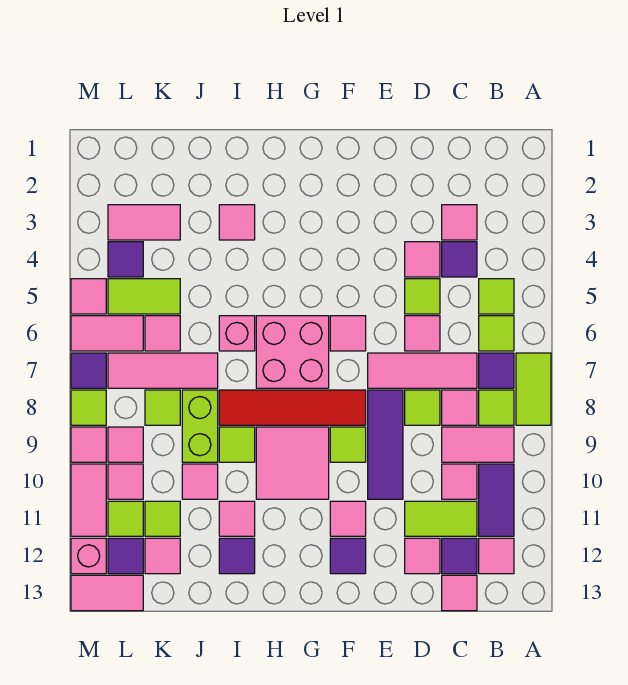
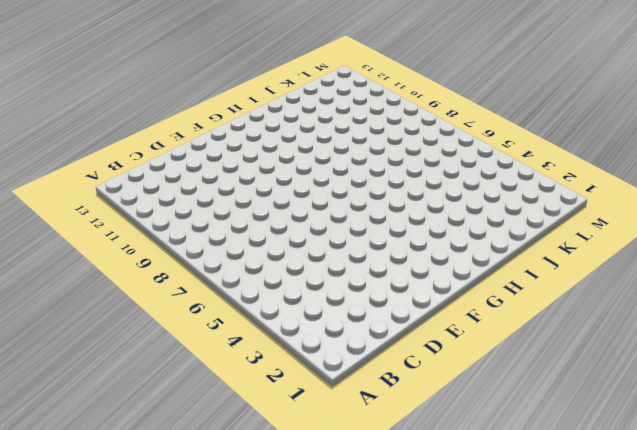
none -> lime tile A7:A8 level 1
none -> lime tile B5 level 1
none -> lime tile B6 level 1
none -> purple tile B7 level 1

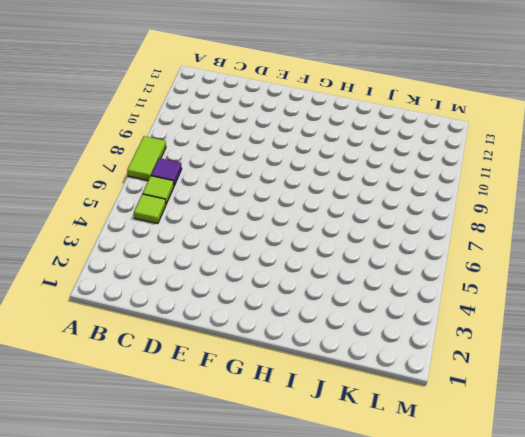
none -> lime tile B8 level 1
none -> pink tile B9:C9 level 1
none -> purple tile B10:B11 level 1
none -> pink tile B12 level 1

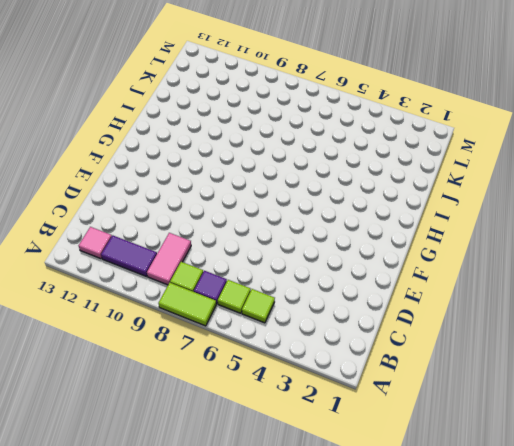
none -> pink tile C3 level 1
none -> purple tile C4 level 1
none -> pink tile C7:E7 level 1
none -> pink tile C8 level 1

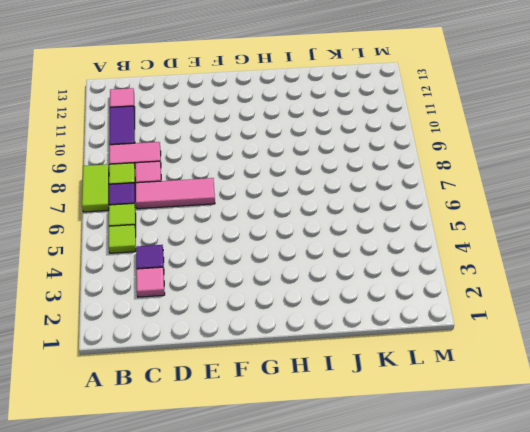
none -> pink tile C10 level 1
none -> lime tile C11:D11 level 1
none -> purple tile C12 level 1
none -> pink tile C13 level 1

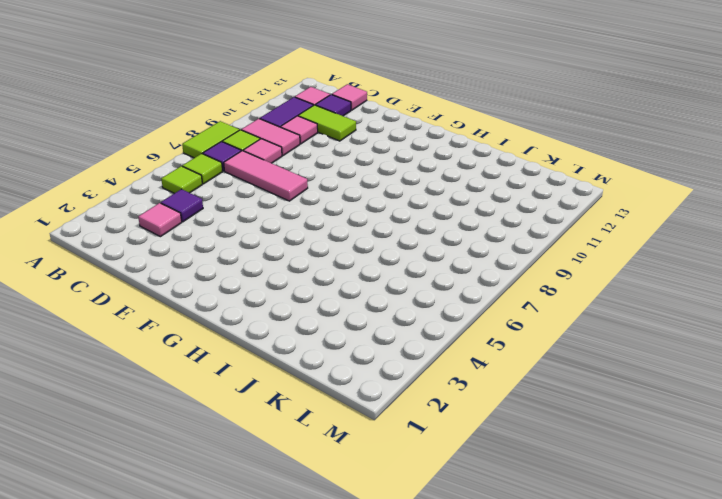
none -> pink tile D4 level 1
none -> lime tile D5 level 1
none -> pink tile D6 level 1
none -> lime tile D8 level 1

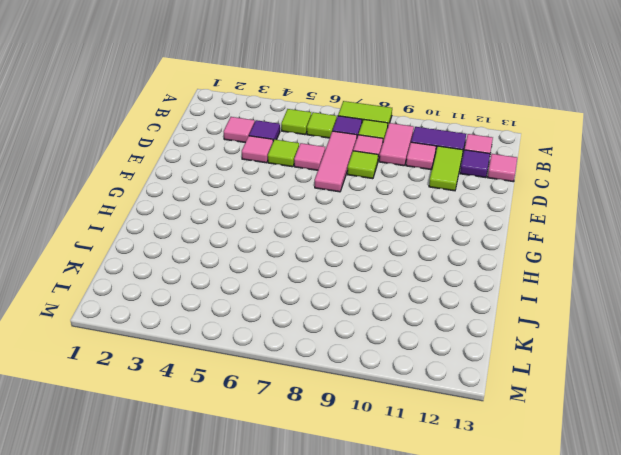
none -> pink tile D12 level 1
none -> purple tile E8:E10 level 1
none -> pink tile F6 level 1
none -> red tile F8:I8 level 1

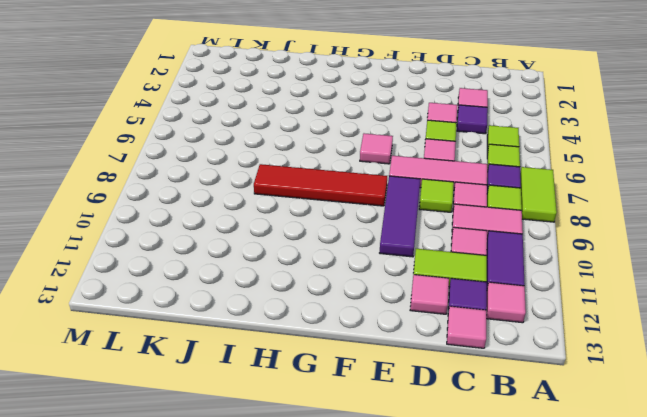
none -> lime tile F9 level 1
none -> pink tile F11 level 1
none -> purple tile F12 level 1
none -> pink brick G6:H7 level 1

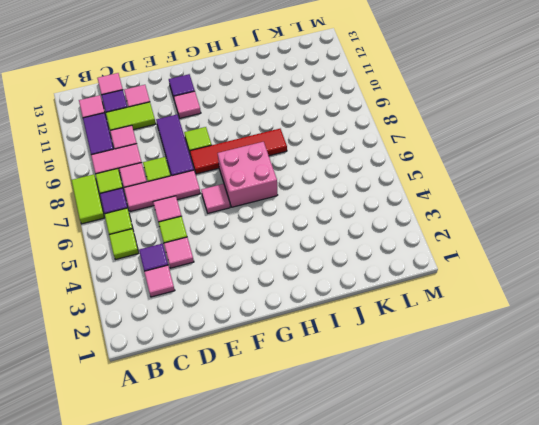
none -> pink tile G9:H10 level 1
none -> pink tile I3 level 1
none -> pink brick I6 level 1
none -> lime tile I9 level 1

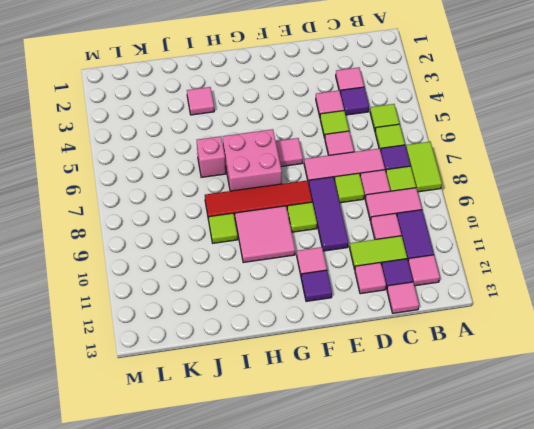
none -> pink tile I11 level 1
none -> purple tile I12 level 1
none -> pink tile J7:L7 level 1
none -> lime brick J8:J9 level 1

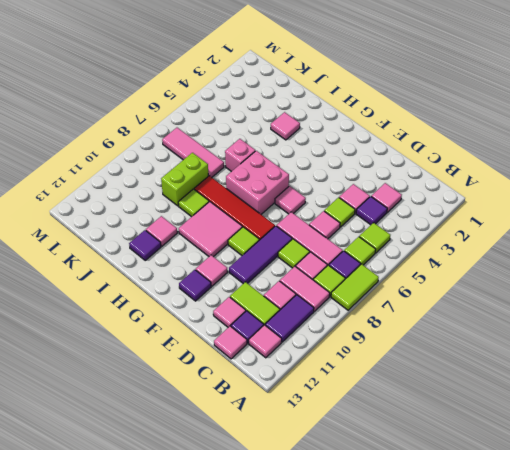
none -> pink tile J10 level 1
none -> pink tile K3:L3 level 1
none -> lime tile K5:L5 level 1
none -> pink tile K6 level 1

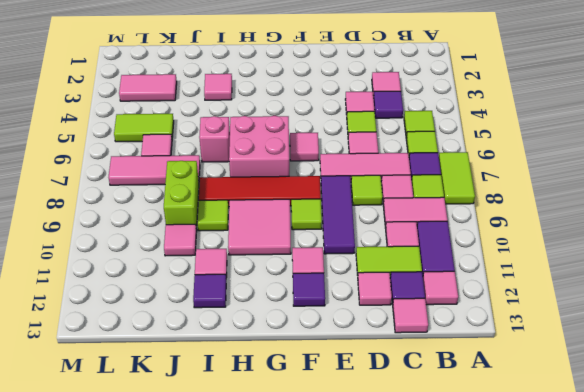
none -> lime tile K8 level 1
none -> lime tile K11 level 1
none -> pink tile K12 level 1
none -> purple tile L4 level 1

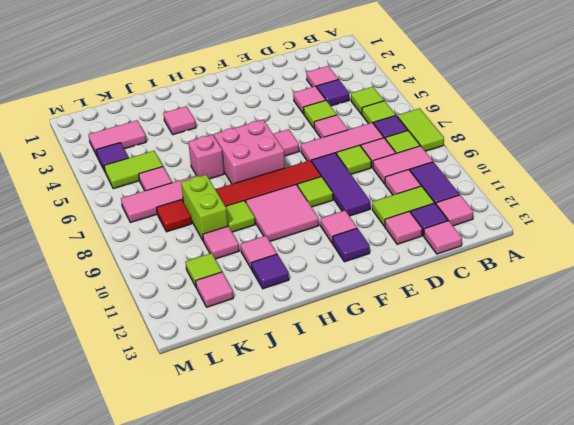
red tile K8 level 1 -> lime tile K8 level 1
none -> pink tile L6:M6 level 1
none -> pink tile L9 level 1
none -> pink tile L10 level 1
none -> lime tile L11 level 1

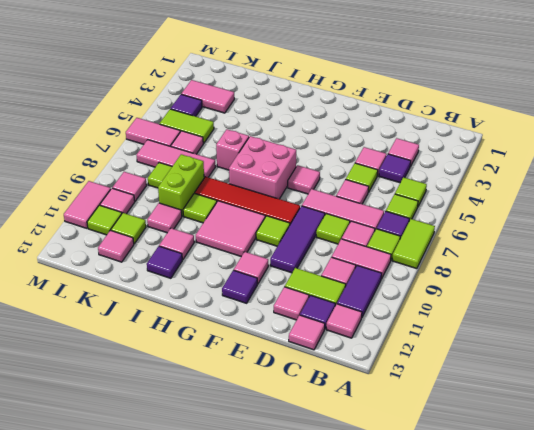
none -> pink tile I3 level 1
none -> purple tile L12 level 1
none -> pink tile L13:M13 level 1
none -> pink tile M5 level 1

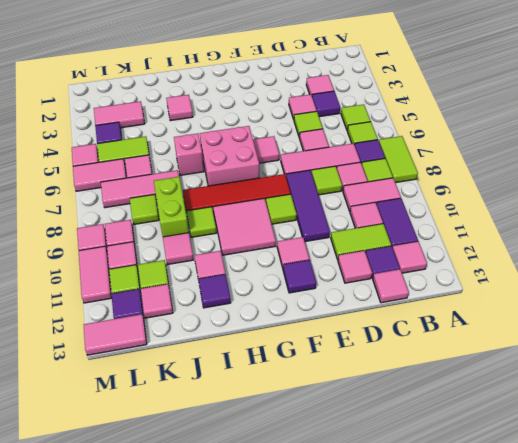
none -> purple tile M7 level 1
none -> lime tile M8 level 1
none -> pink brick M12 level 1

